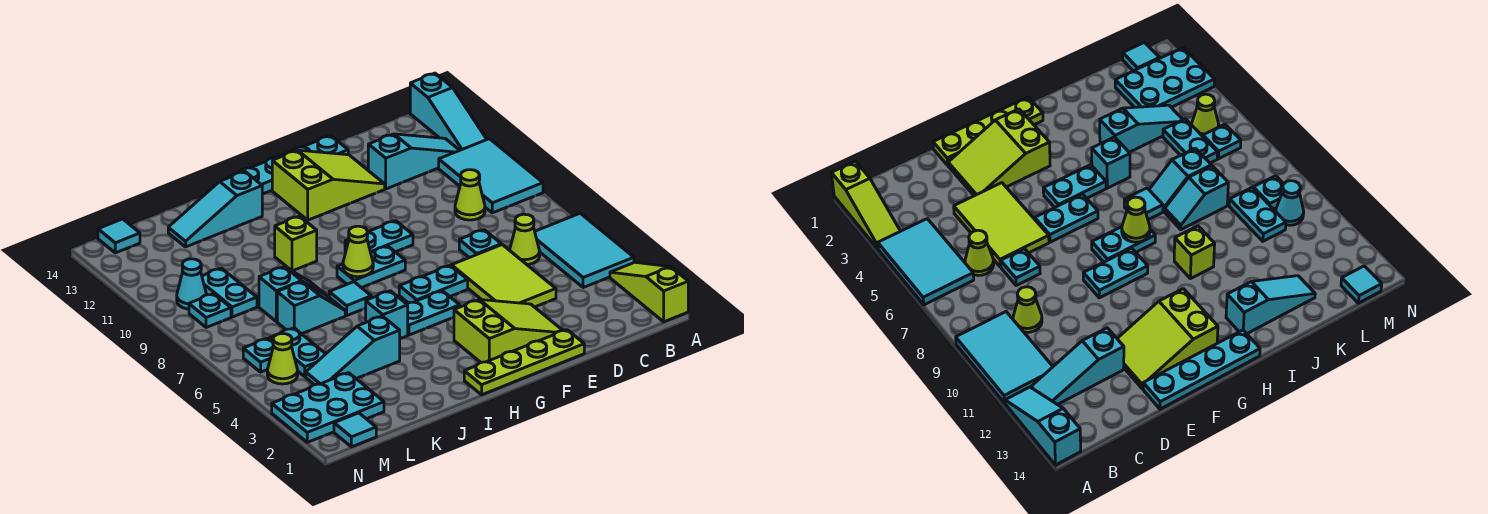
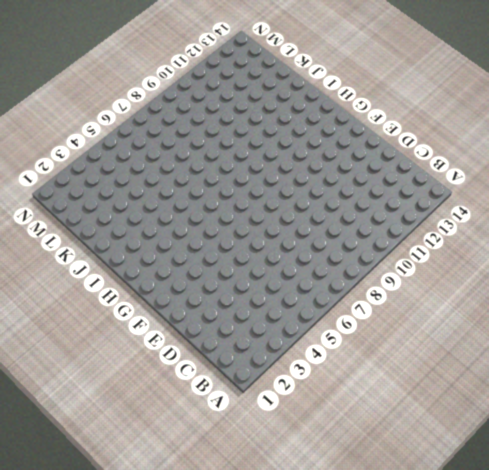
none -> lime slope A1:A3 level 1 top 1
none -> cyan tile A4:B6 level 1
none -> cyan tile A9:B11 level 1
none -> cyan slope A12:A14 level 1 top 14

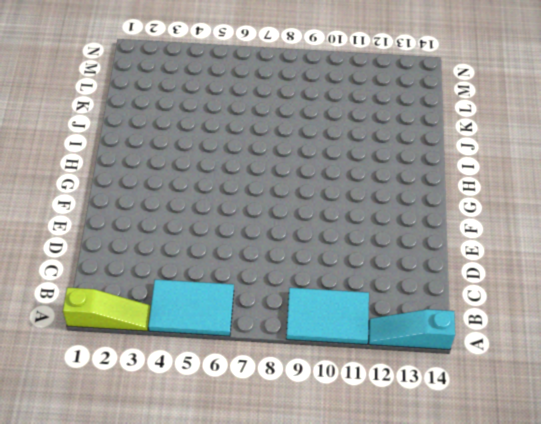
none -> cyan slope B12:D12 level 1 top D
none -> lime cone C6 level 1
none -> lime cone C9 level 1
none -> lime tile D4:E6 level 1

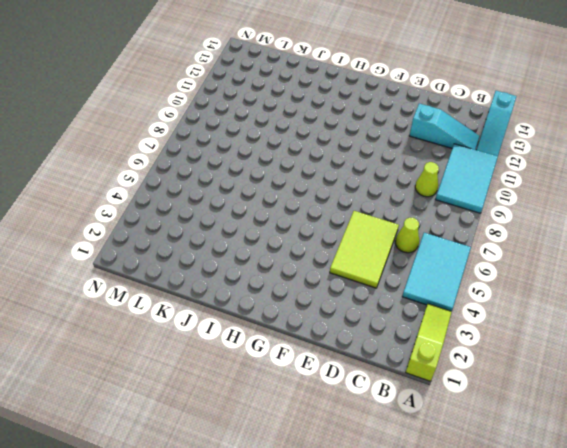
none -> cyan plate D7 level 1
none -> lime plate E1:H1 level 1
none -> lime slope E2:G3 level 1 top G
none -> lime slope E12:G13 level 1 top G

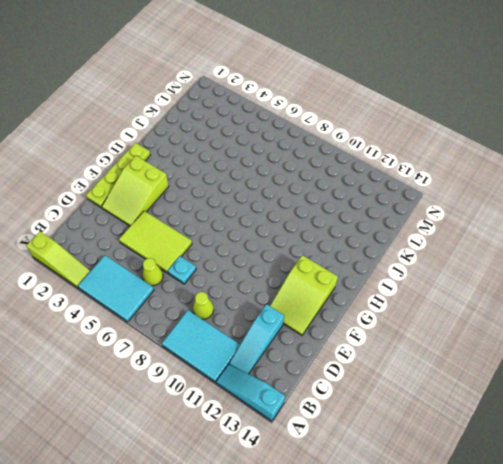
none -> cyan plate E14:H14 level 1
none -> cyan plate F6:G6 level 1
none -> cyan plate F9:G9 level 1
none -> cyan plate G5:H5 level 1

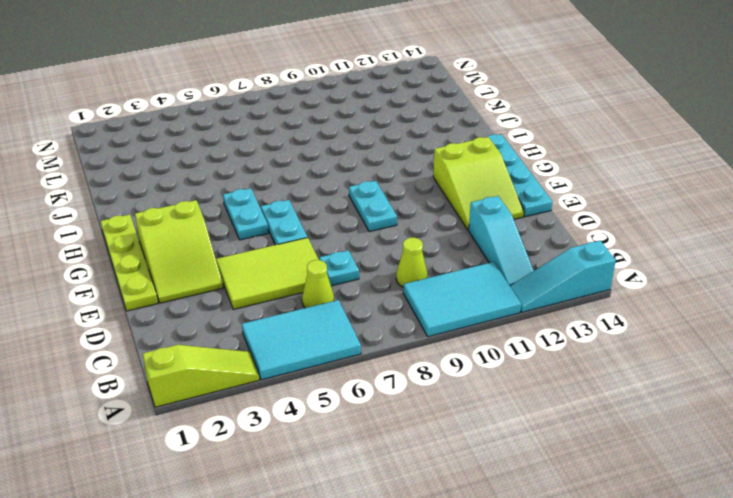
none -> cyan plate G8:H8 level 1
none -> cyan brick I5 level 1
none -> cyan tile I7 level 1
none -> lime brick I10 level 1

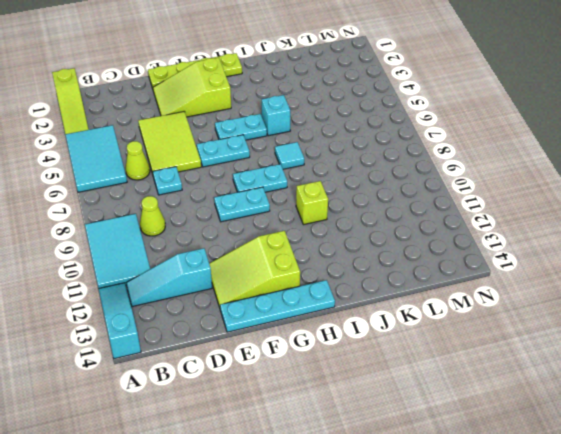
none -> cyan slope I13:K13 level 1 top I
none -> cyan slope J4:L4 level 1 top J
none -> cyan slope J7:K7 level 1 top K
none -> cyan slope J8:K8 level 1 top K

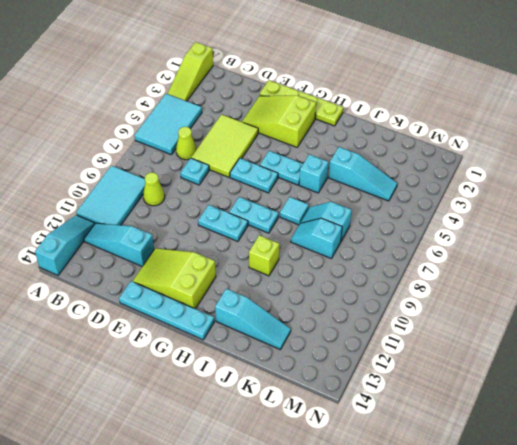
none -> cyan plate L2:N3 level 1
none -> cyan plate L5:L6 level 1
none -> cyan plate L9:L10 level 1
none -> cyan tile M1 level 1

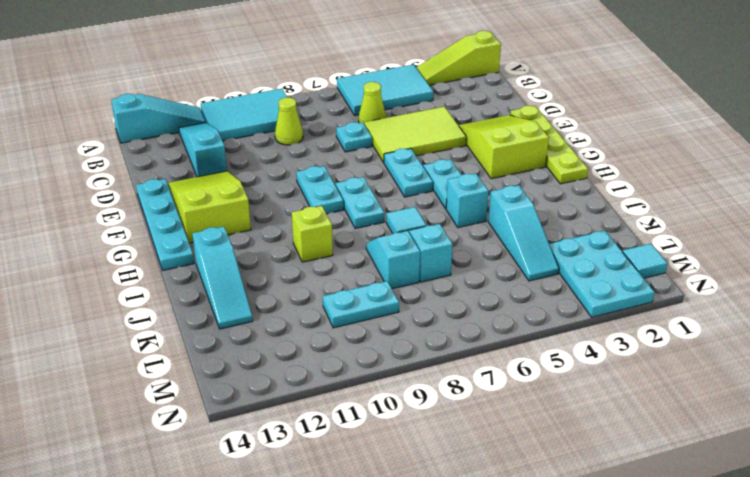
none -> cyan plate L5:L6 level 1
none -> lime cone M5 level 1
none -> cyan plate M6 level 1
none -> cyan plate M9 level 1

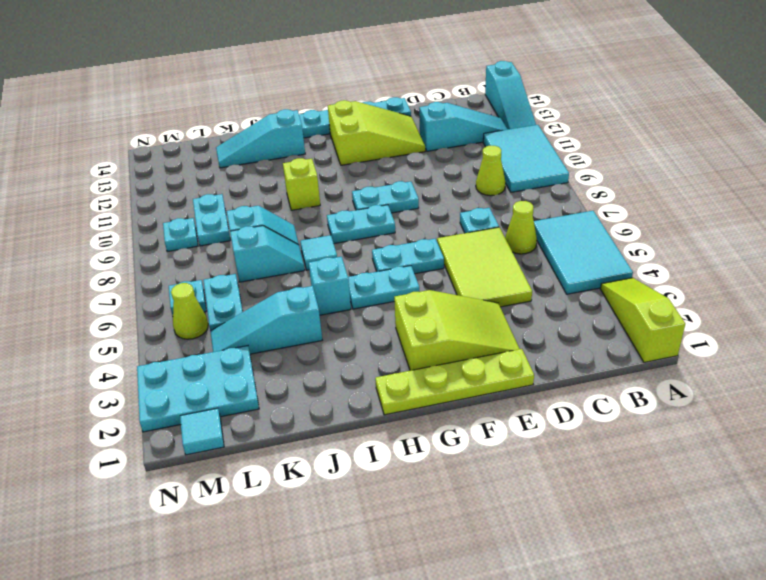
none -> cyan cone M10 level 1
none -> cyan tile M14 level 1
none -> lime cone H8 level 2

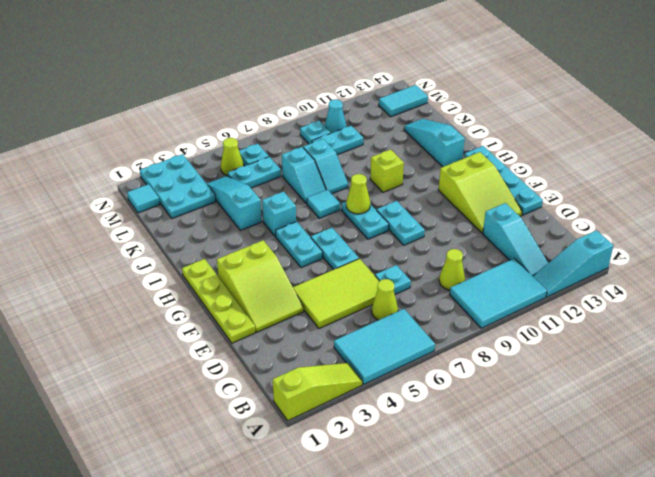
cyan tile M13:M14 level 1 -> cyan tile M14 level 1

